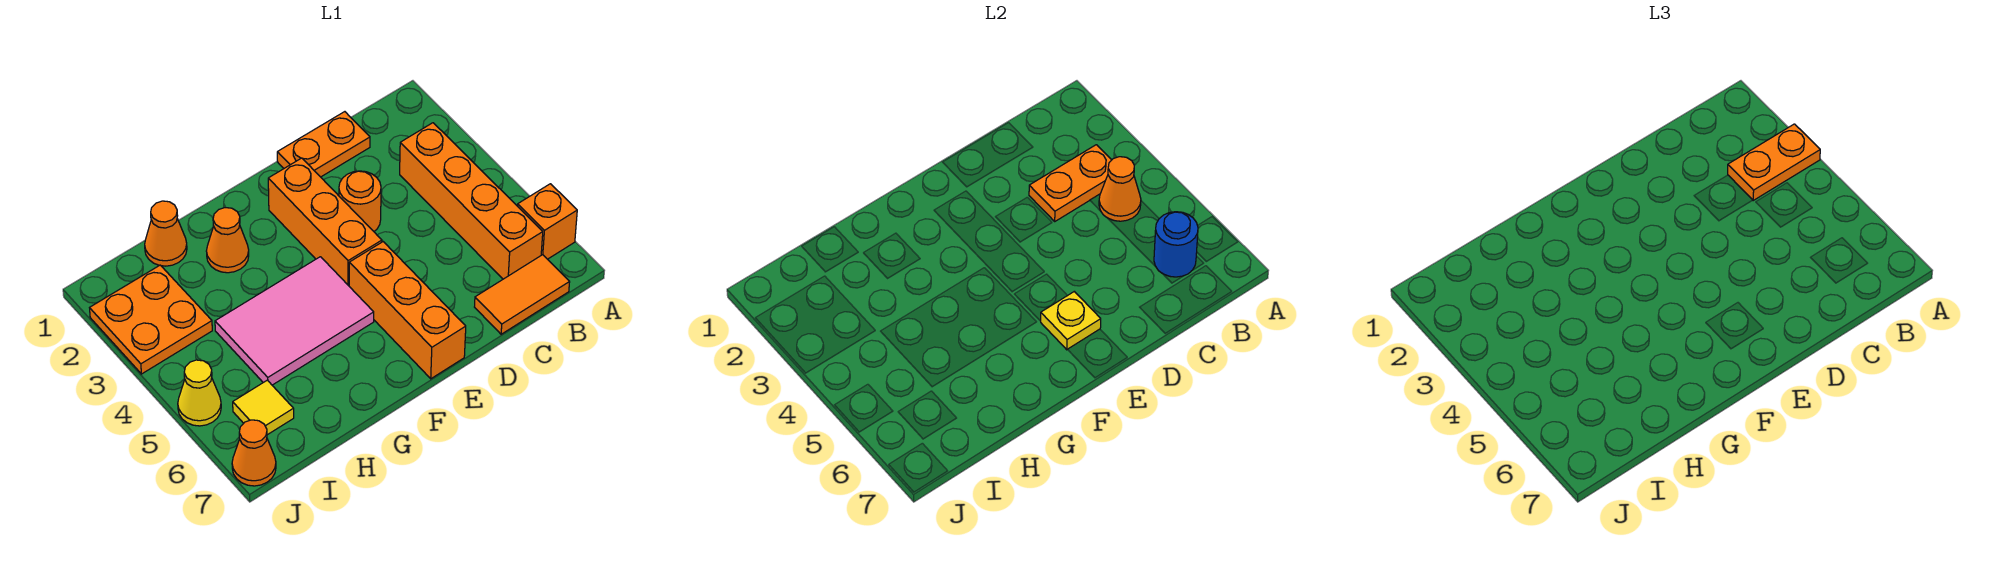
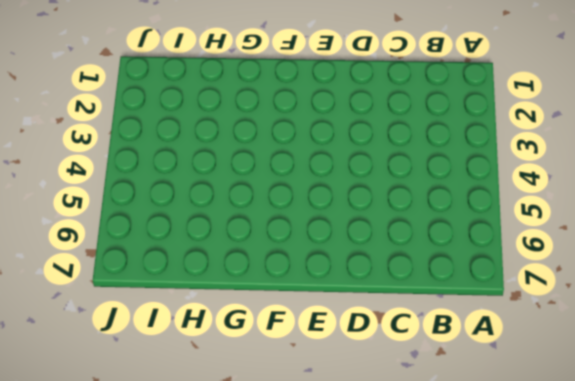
none -> orange brick A6 level 1
none -> orange brick B3:B6 level 1
none -> orange tile B7:C7 level 1

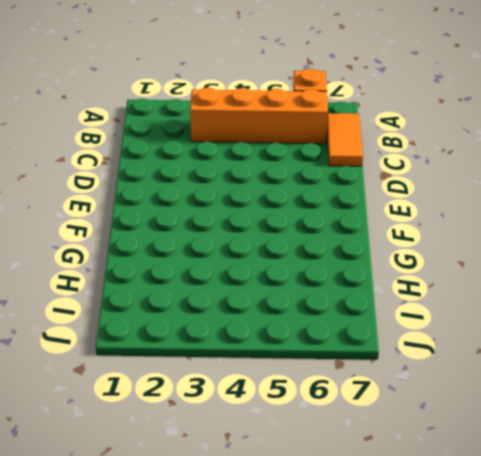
none -> orange plate C1:D1 level 1
none -> orange round brick D3 level 1
none -> orange brick E2:E4 level 1

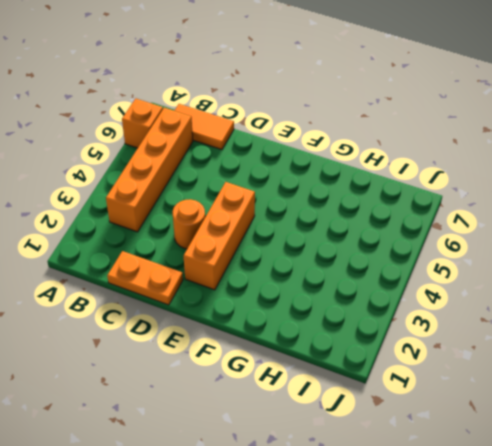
none -> orange brick E5:E7 level 1
none -> pink tile F4:H5 level 1
none -> orange cone G2 level 1

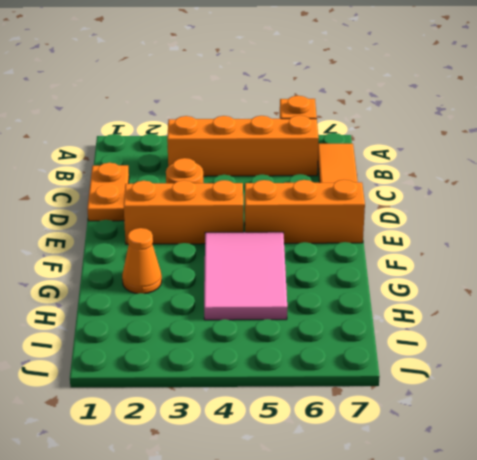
none -> orange cone H1 level 1
none -> orange plate I2:J3 level 1
none -> yellow tile I6 level 1

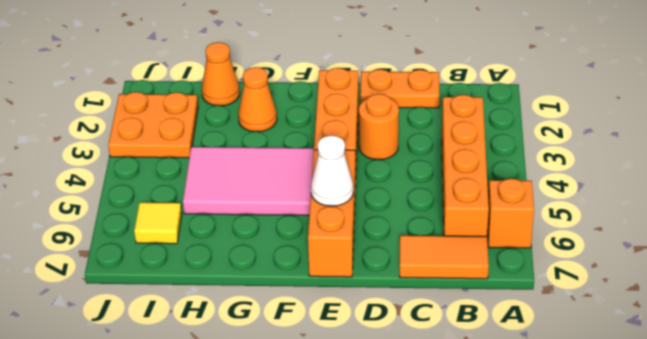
white cone E6 level 2 -> yellow plate E6 level 2
none -> yellow cone J5 level 1
none -> orange cone J7 level 1
none -> orange plate B3:C3 level 2

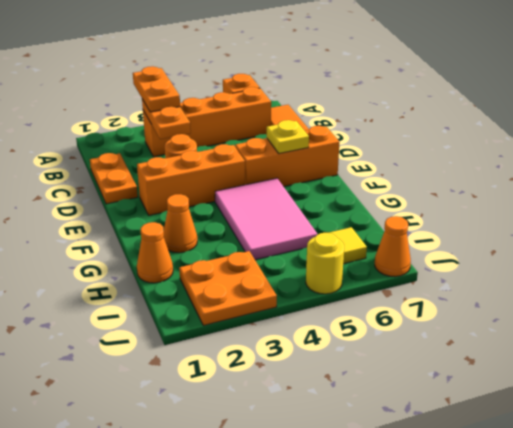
yellow round brick J5 level 1 -> yellow cone J5 level 1
none -> orange cone B4 level 2
none -> blue round brick B6 level 2

